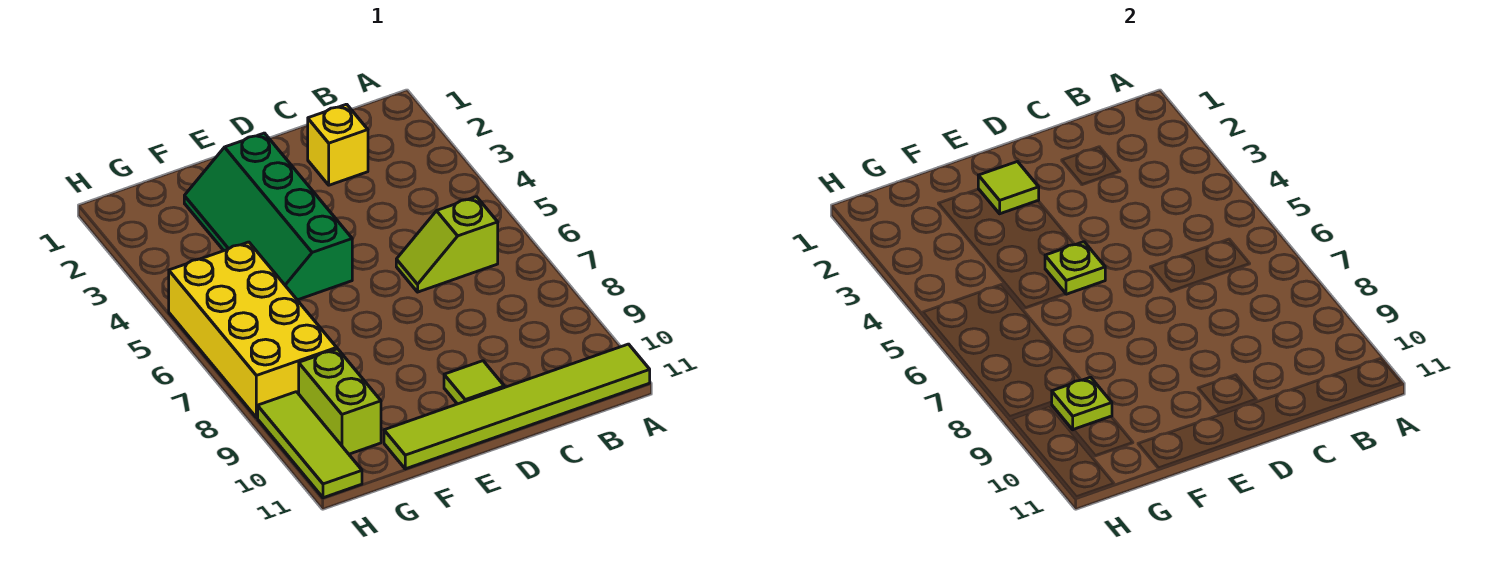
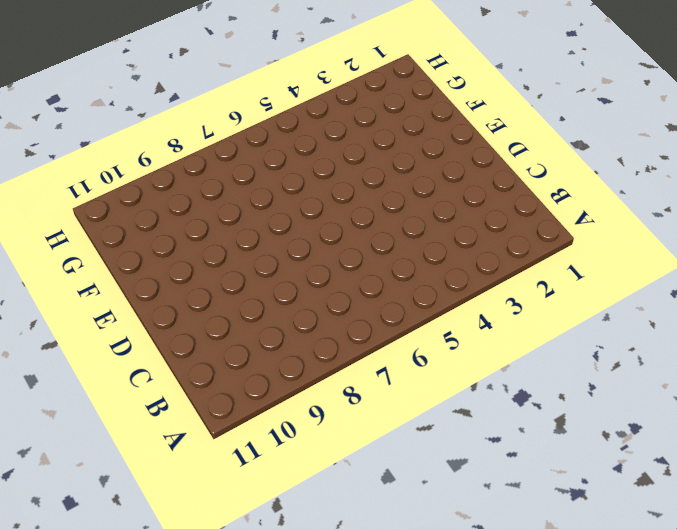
none -> lime tile A11:F11 level 1
none -> lime slope B6:C6 level 1 top B

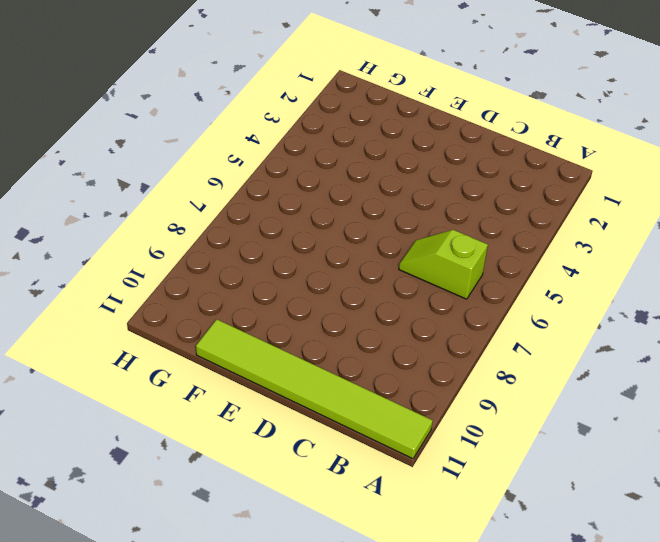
none -> yellow brick C2 level 1
none -> lime tile D10 level 1

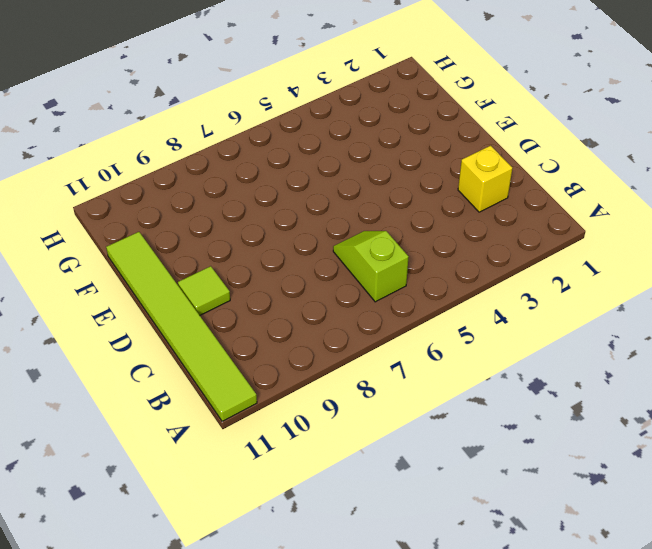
none -> green slope E2:F5 level 1 top E
none -> yellow brick G5:H8 level 1

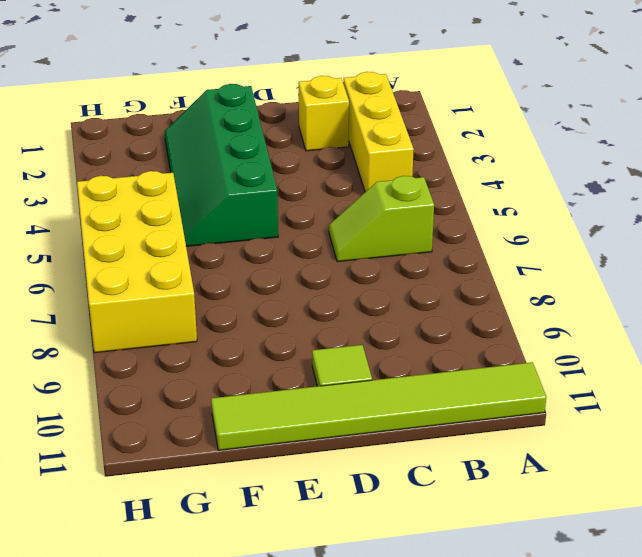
yellow brick B2:B4 level 1 -> none
none -> lime brick G9:G10 level 1
none -> lime tile H9:H11 level 1

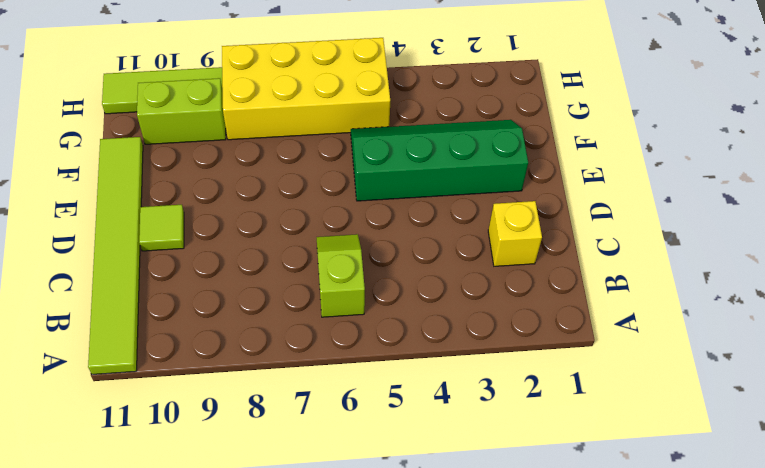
none -> lime tile E2 level 2
none -> lime plate E5 level 2

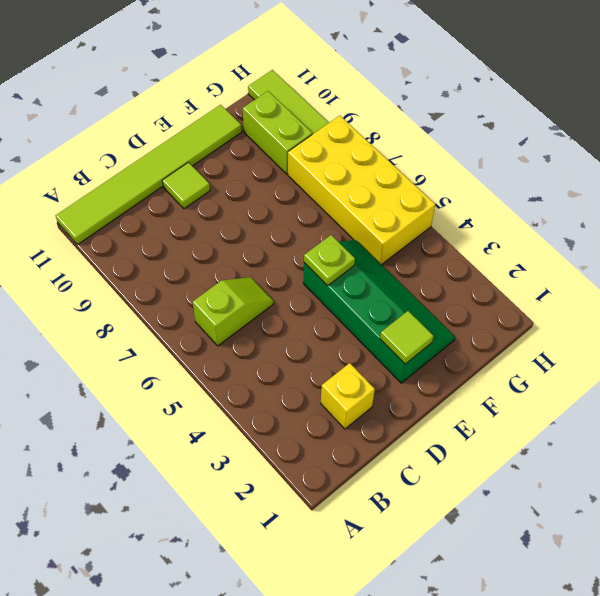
none -> lime plate G9 level 2

